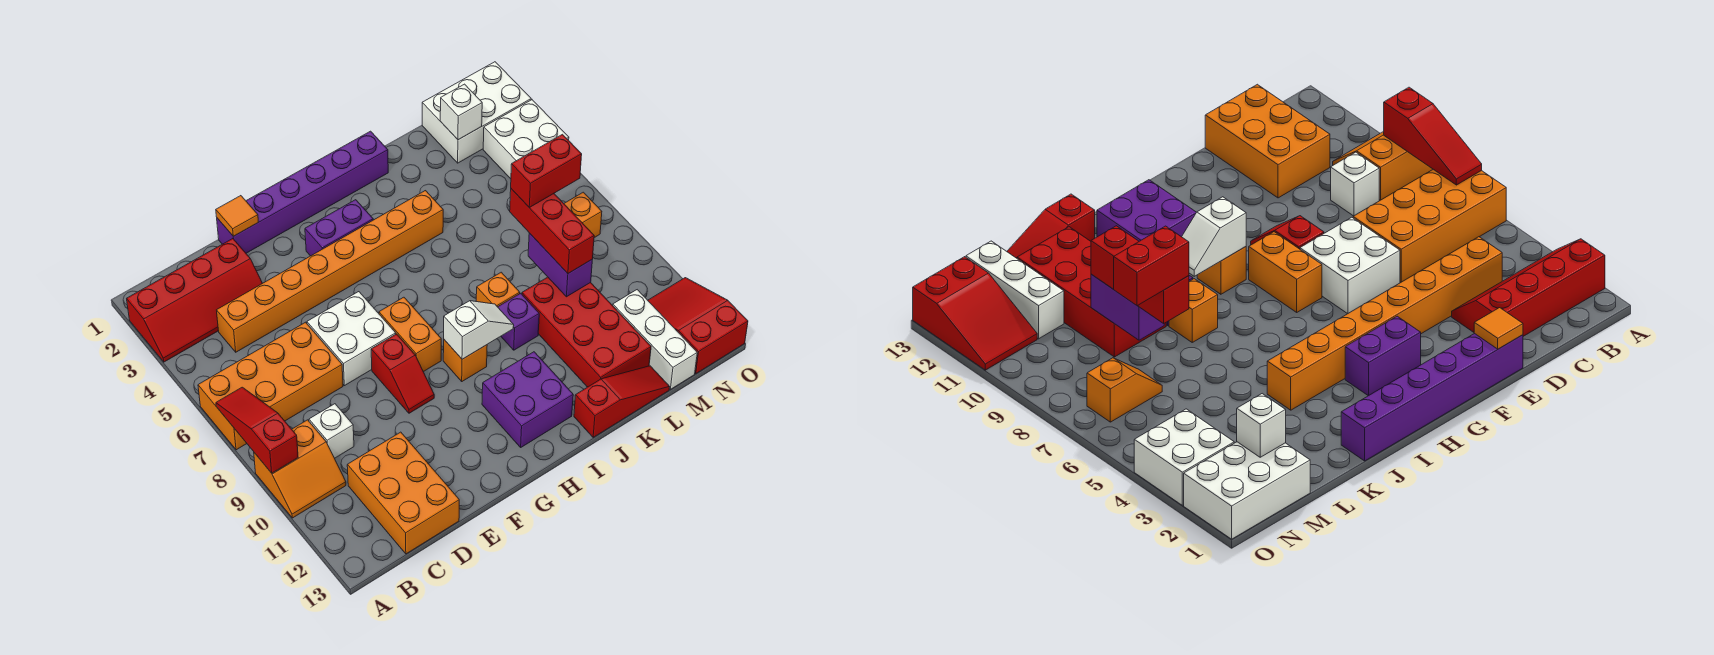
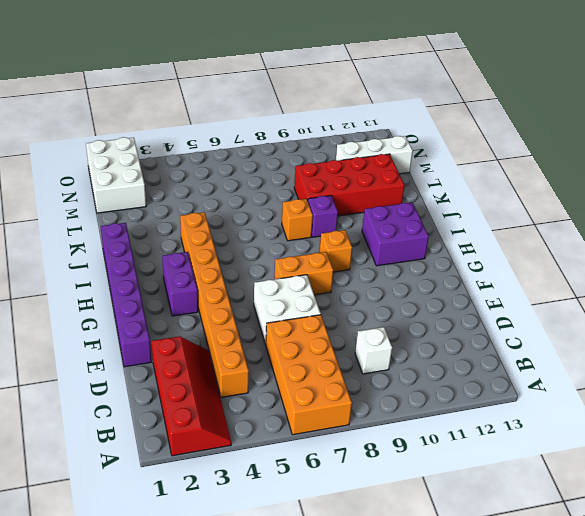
none -> orange slope A9:B10 level 1 top 9
none -> orange brick C11:D13 level 1
none -> red slope F8:F9 level 1 top 8

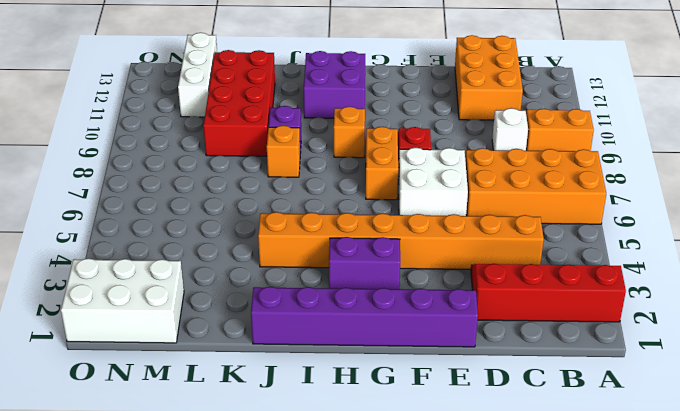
none -> red slope J13:L13 level 1 top J
none -> orange slope M7:N7 level 1 top N
none -> white brick N3:O4 level 1

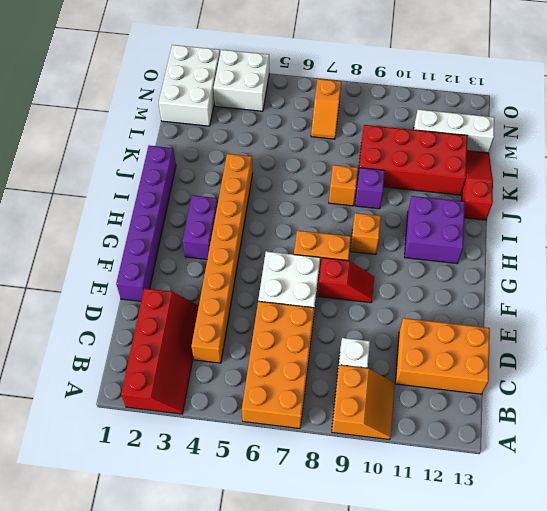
none -> red slope N11:O13 level 1 top 13
none -> red slope A7:A9 level 2 top 9
none -> orange tile E1 level 2

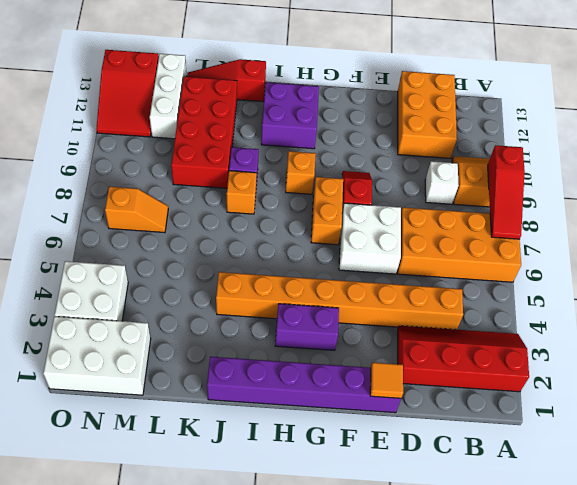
none -> white slope H9:I9 level 2 top H
none -> purple brick L8:L9 level 2
none -> white brick M2 level 2

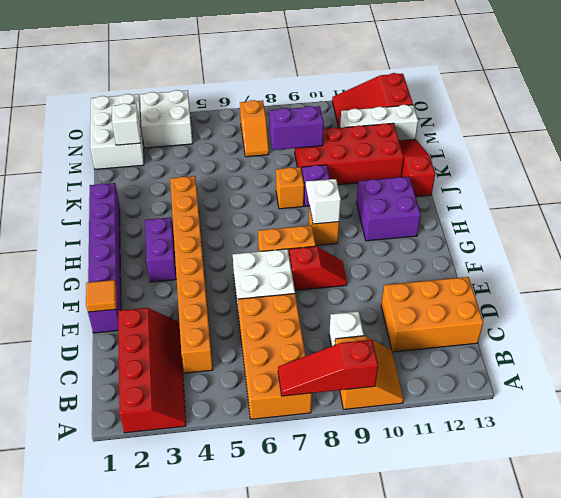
none -> red brick L7:L9 level 3
none -> red brick L7:M7 level 4

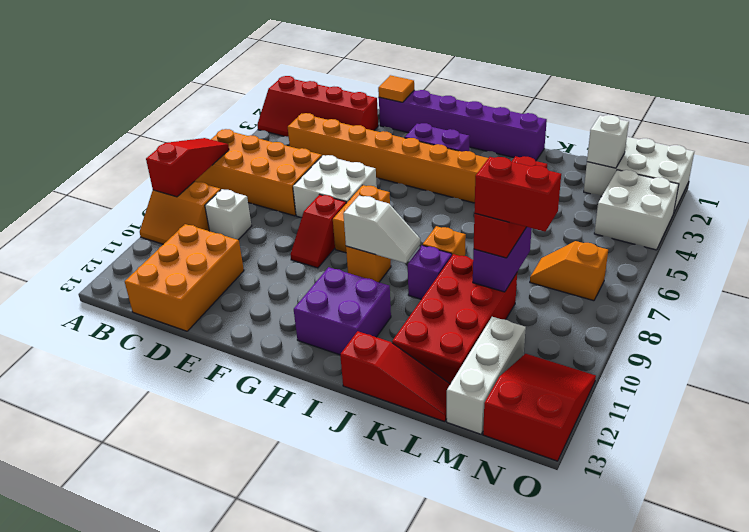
red brick L9:M9 level 4 -> red brick L7:M7 level 4

